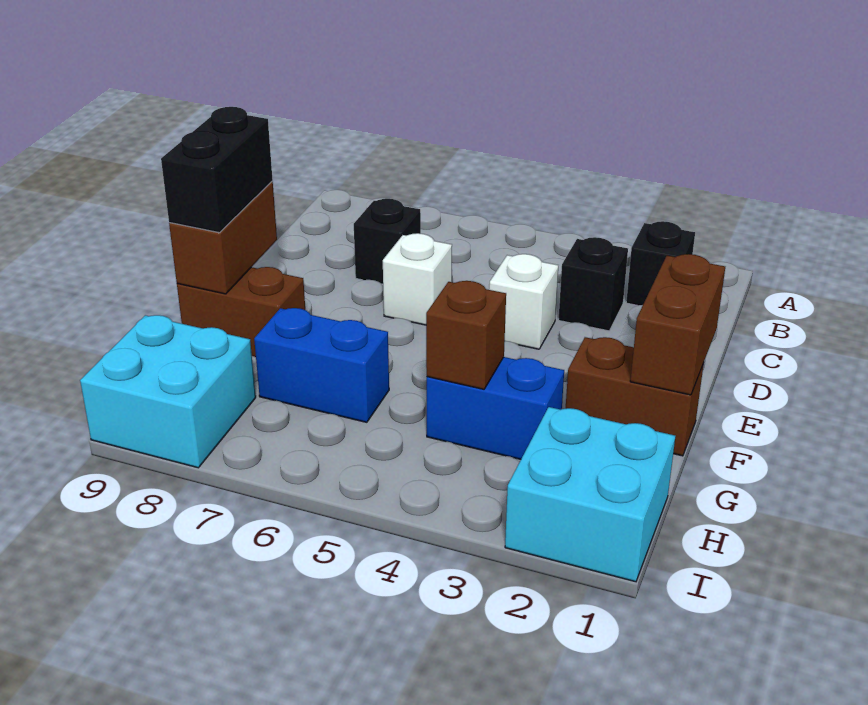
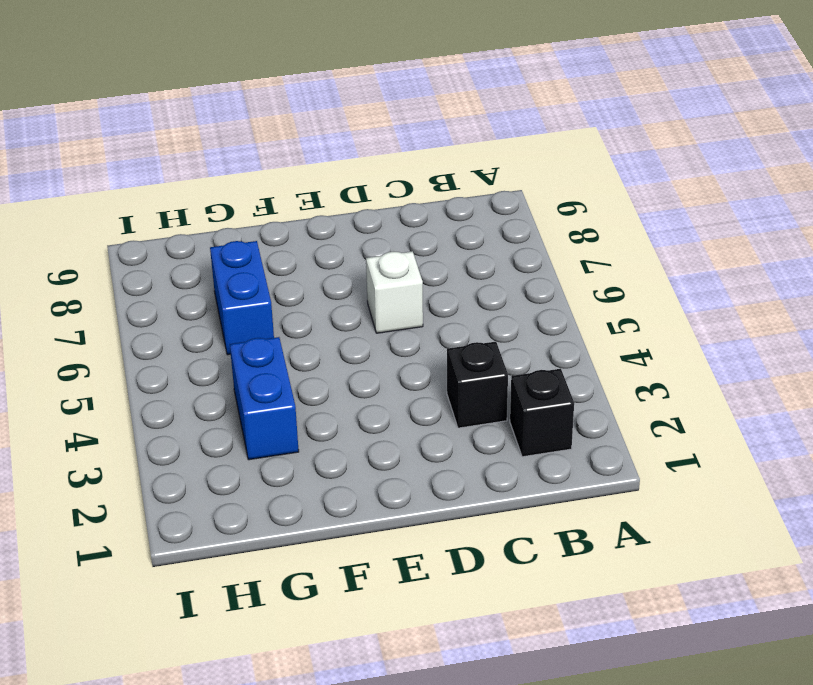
none -> black brick C7 level 1
none -> white brick D4 level 1
none -> brown brick F1:F2 level 1

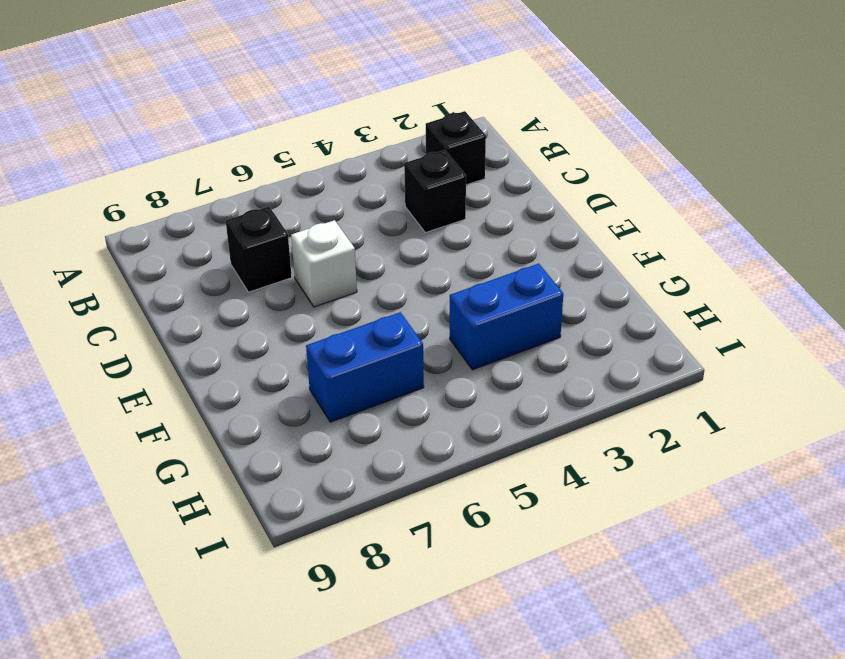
none -> white brick D4 level 1
none -> brown brick F1:F2 level 1
none -> brown brick F8:F9 level 1

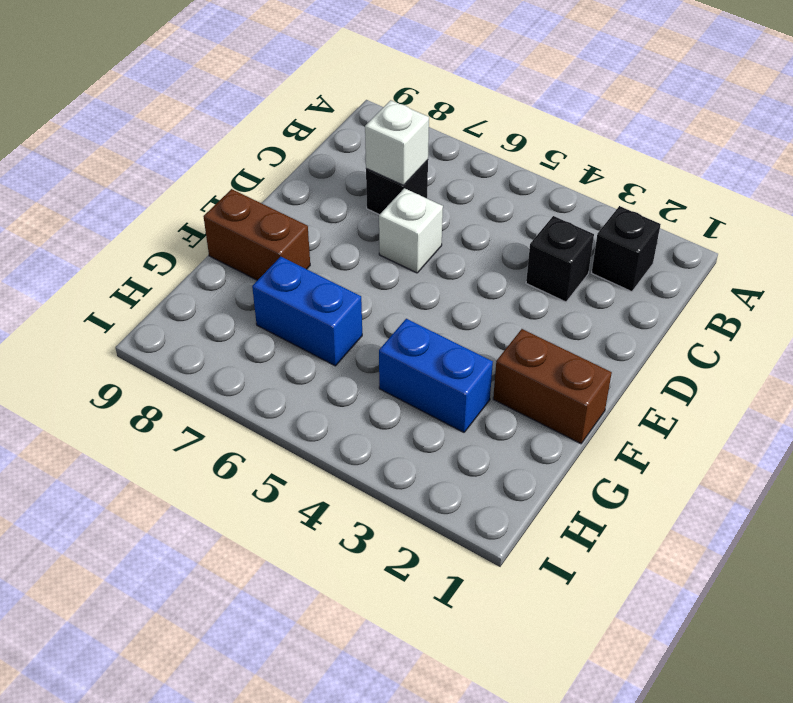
white brick C7 level 2 -> white brick D4 level 1
none -> cyan brick H1:I2 level 1
none -> cyan brick H8:I9 level 1
none -> brown brick E1:F1 level 2

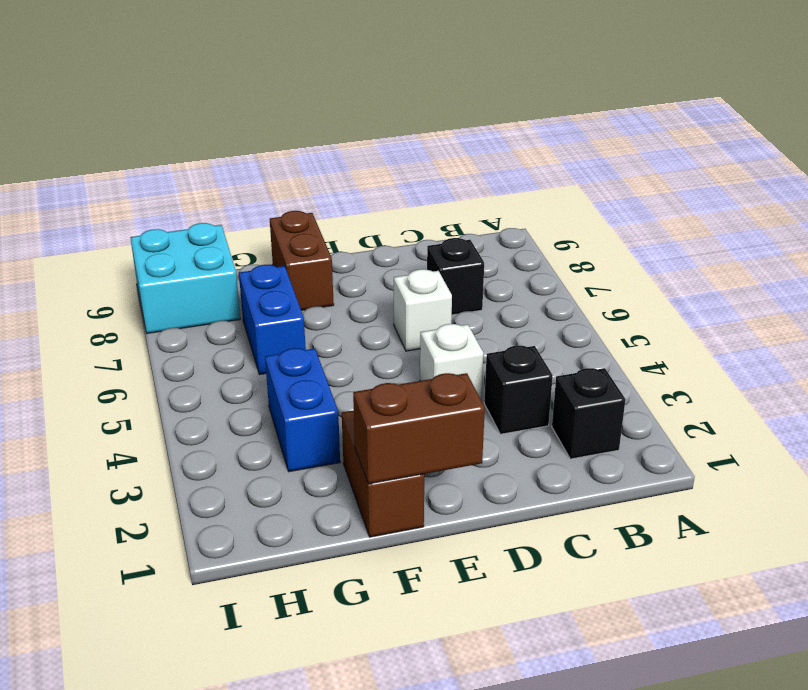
none -> cyan brick H1:I2 level 1
none -> brown brick E9:F9 level 2
none -> brown brick G4 level 2

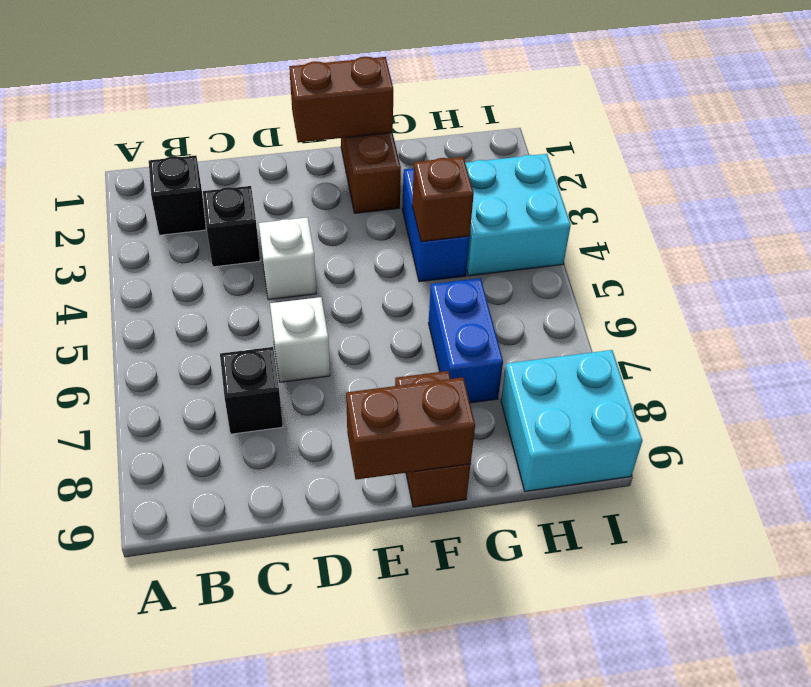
cyan brick H3:I4 level 1 -> cyan brick H1:I2 level 1
none -> black brick E9:F9 level 3

